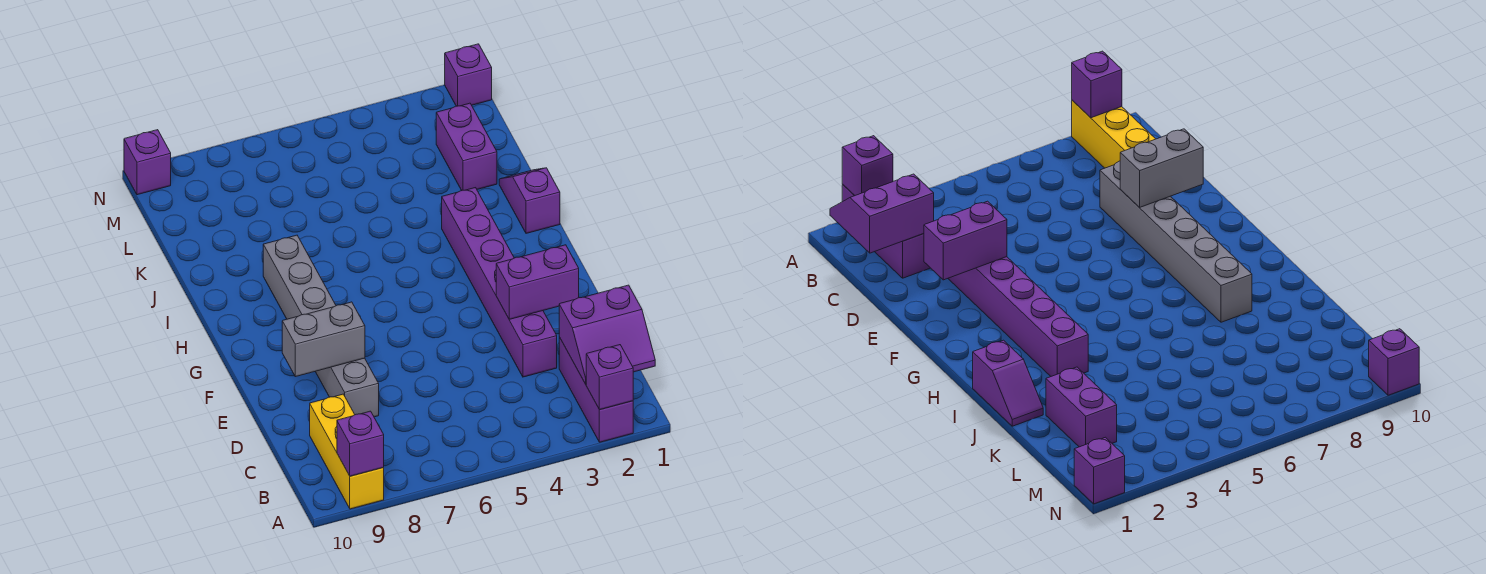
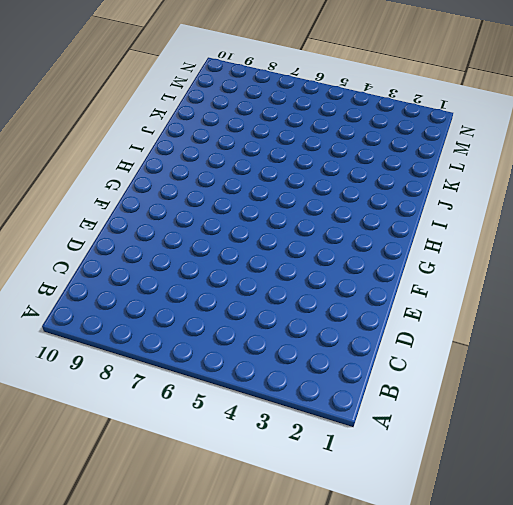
none -> purple brick A2:C2 level 1
none -> yellow brick A9:C9 level 1
none -> purple brick D3:I3 level 1

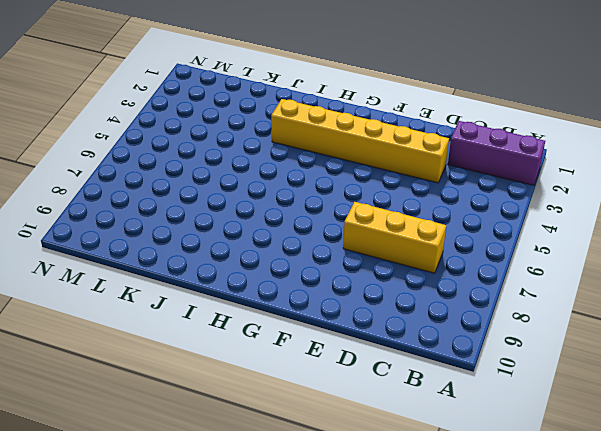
yellow brick C7:E7 level 1 -> yellow brick A9:C9 level 1
yellow brick D3:I3 level 1 -> purple brick D3:I3 level 1
none -> grey brick D8:I8 level 1
none -> purple slope I1:J1 level 1 top I
none -> purple brick K2:L2 level 1

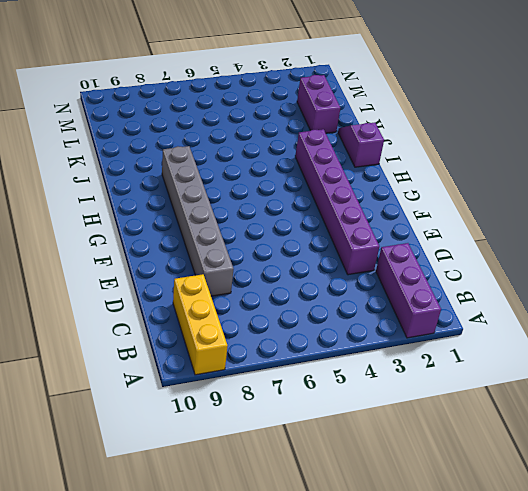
none -> purple brick N1 level 1
none -> purple brick N10 level 1
none -> purple brick A2 level 2

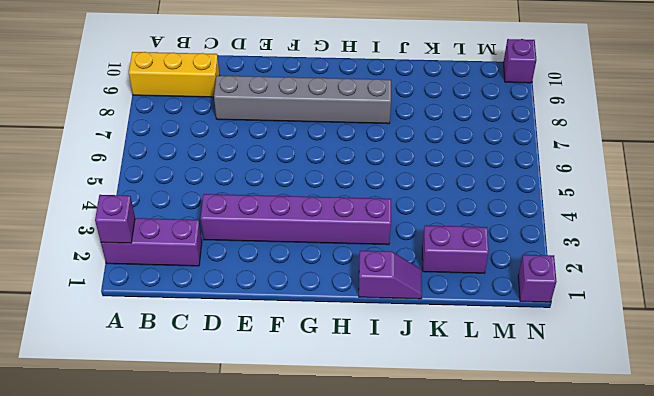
none -> purple brick A9 level 2
none -> purple slope B1:C2 level 2 top C
none -> purple brick E2:E3 level 2

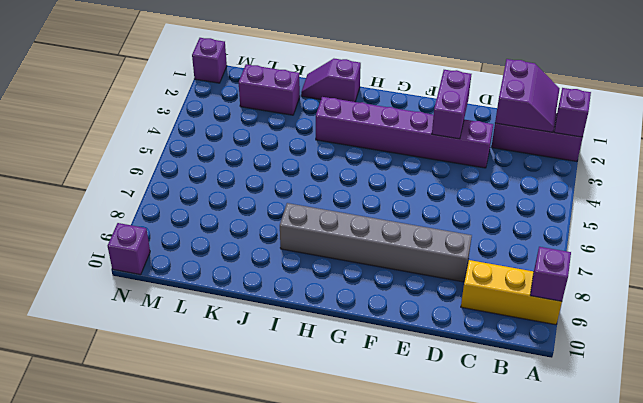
none -> grey brick E8:E9 level 2

